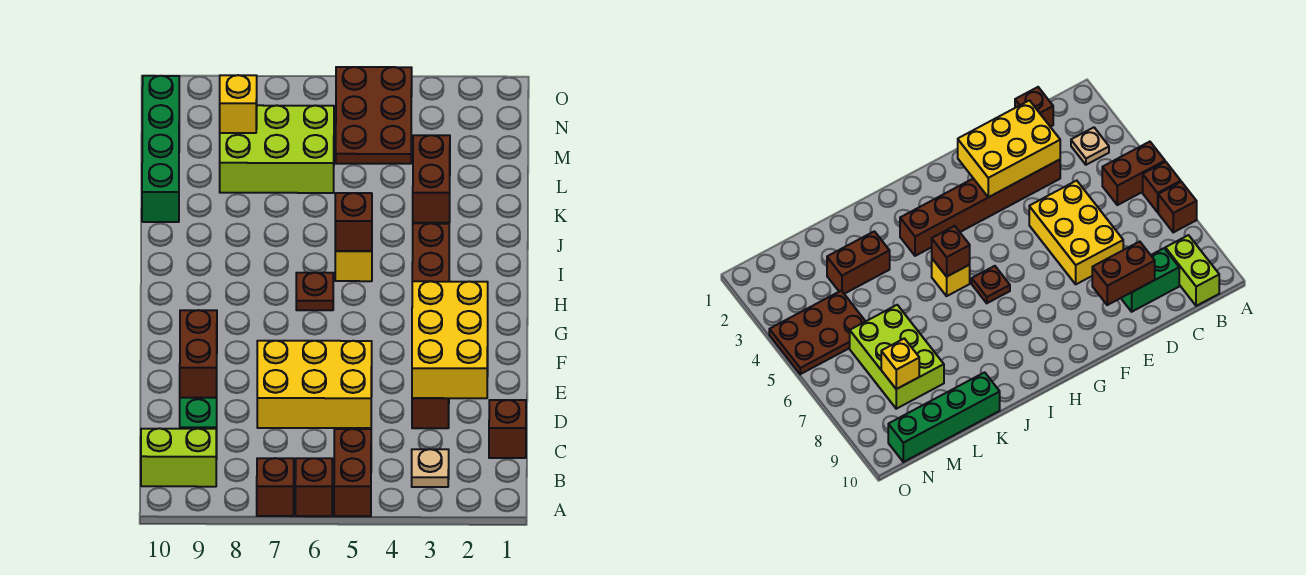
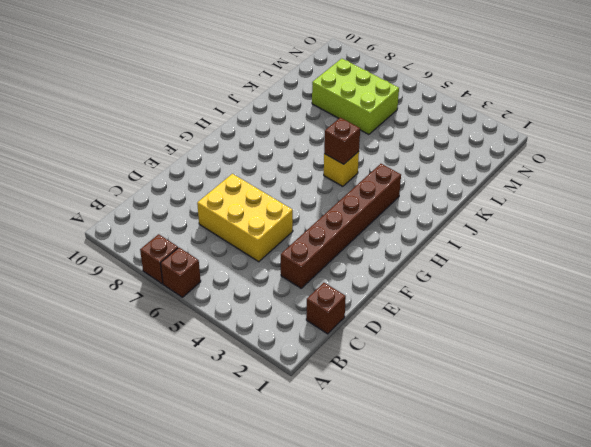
none -> brown brick A5:B5 level 1
none -> tan plate B3 level 1
none -> lime brick B9:B10 level 1

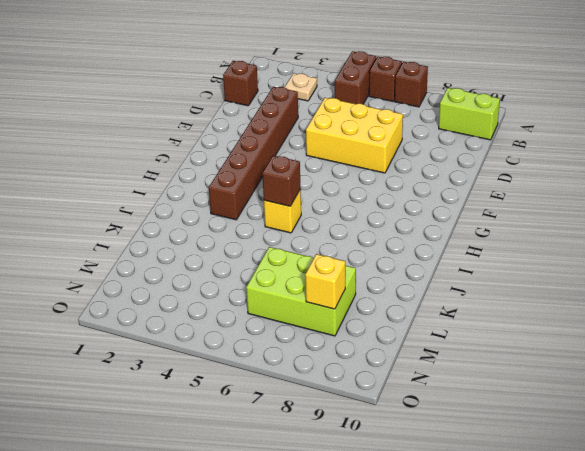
none -> green brick C9:D9 level 1
none -> brown plate H6 level 1
none -> brown brick K3:L3 level 1

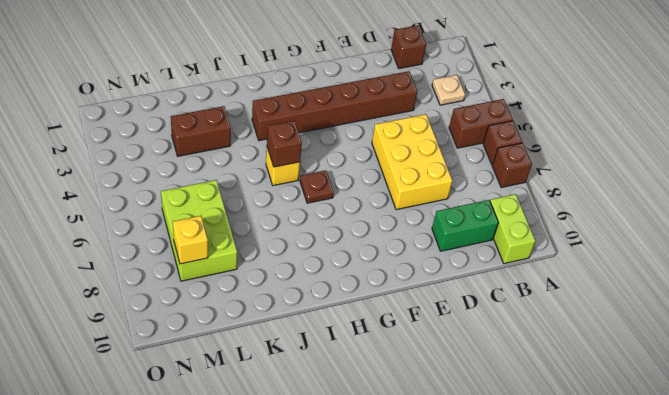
none -> green brick K10:N10 level 1
none -> brown plate M4:O5 level 1
none -> yellow brick D2:F3 level 2

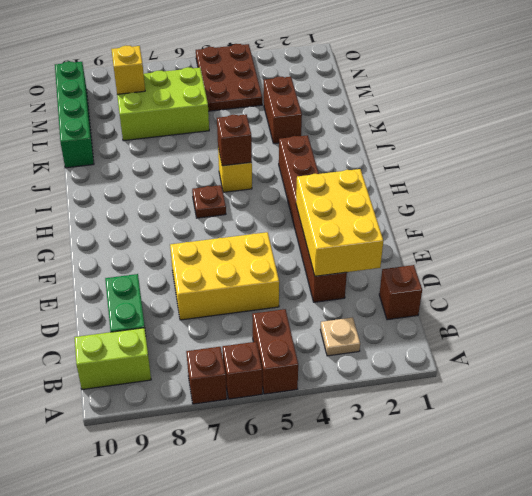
none -> brown brick D9:E9 level 2

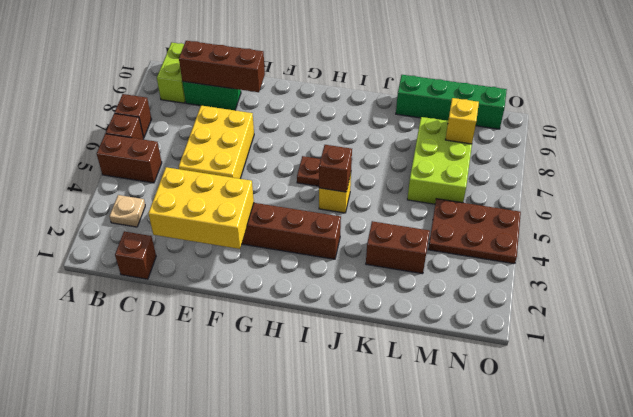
brown brick C9:E9 level 2 -> brown brick D9:E9 level 2

